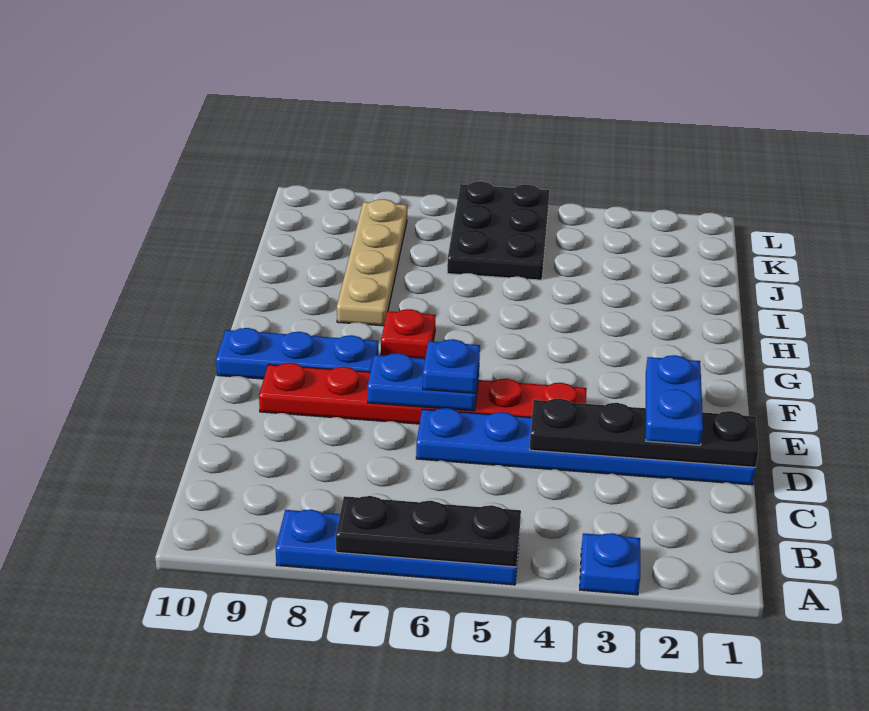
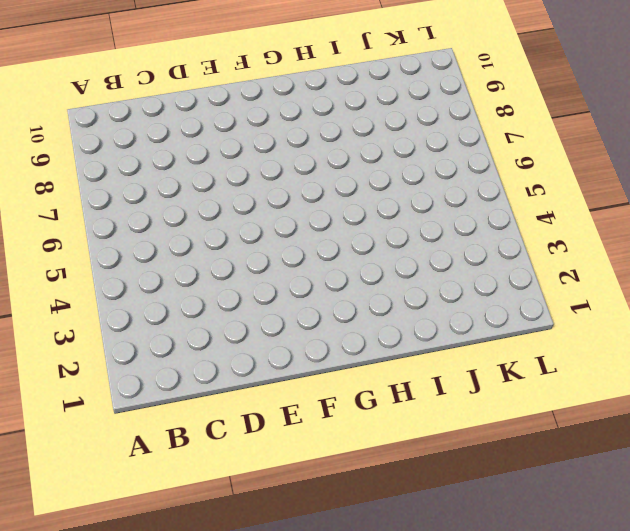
none -> blue plate A3 level 1
none -> blue plate A5:A8 level 1
none -> blue plate D1:D6 level 1

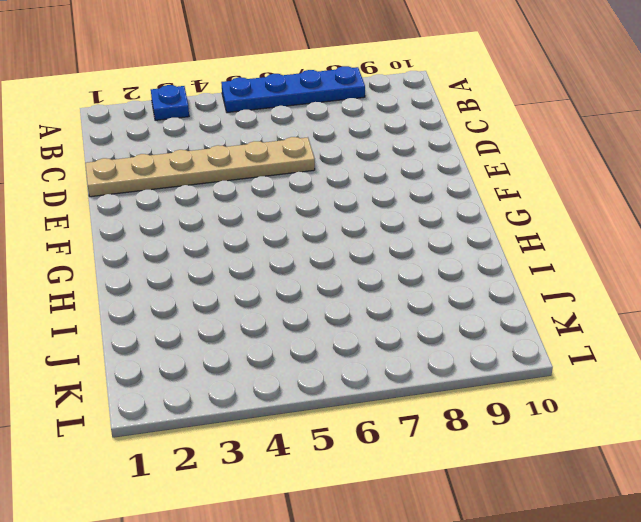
tan plate D1:D6 level 1 -> blue plate D1:D6 level 1
none -> red plate E4:E9 level 1
none -> blue plate F8:F10 level 1
none -> red plate G7 level 1

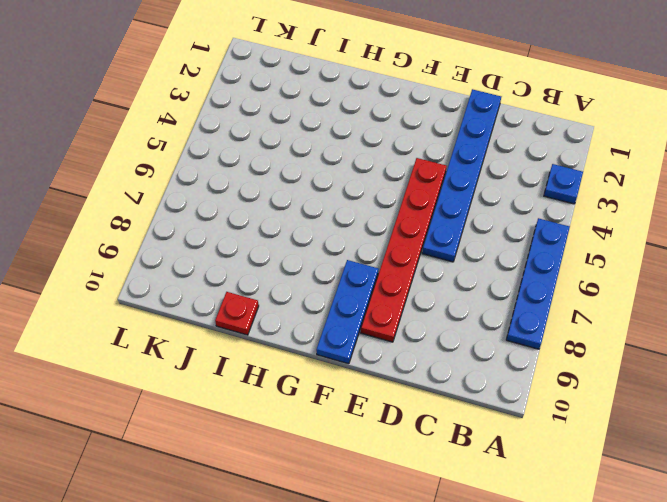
red plate I10 level 1 -> red plate G7 level 1
none -> tan plate H8:K8 level 1
none -> black plate J5:L6 level 1
none -> black plate A5:A7 level 2

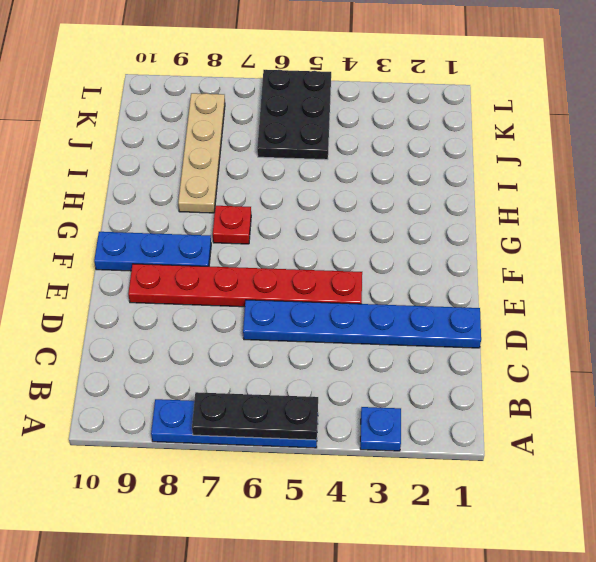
none -> black plate D1:D4 level 2
none -> blue plate E6:E7 level 2
none -> blue plate D2:E2 level 3

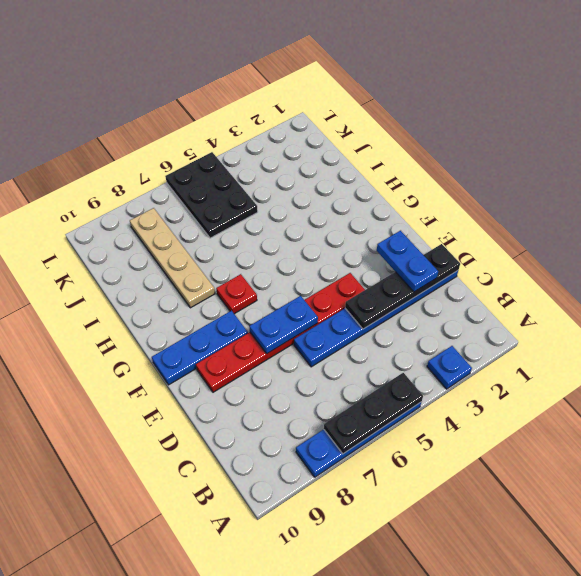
none -> blue plate E6 level 3

